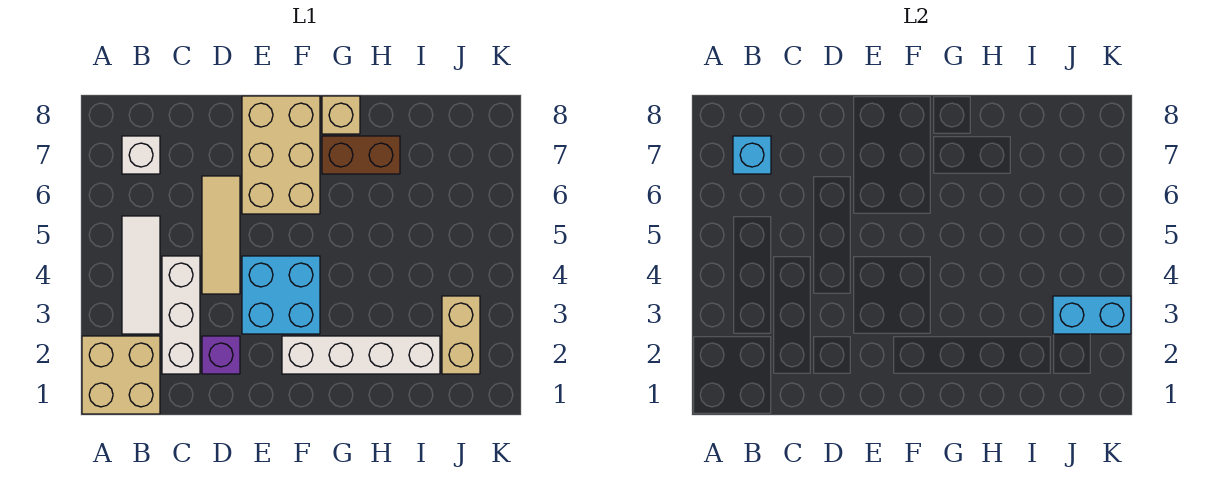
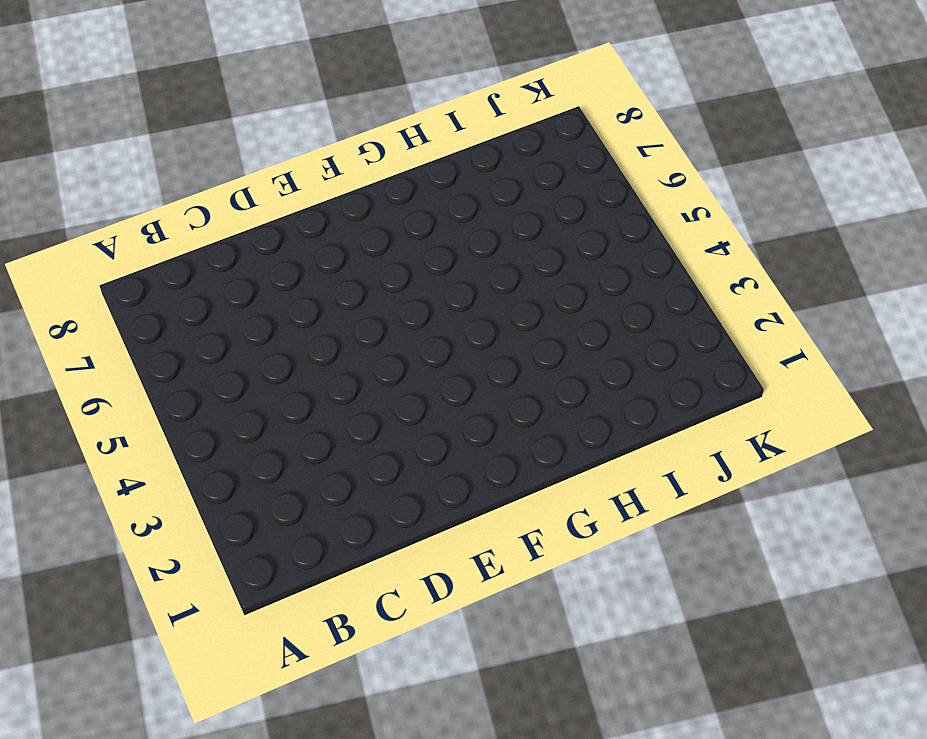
none -> tan brick A1:B2 level 1
none -> white tile B3:B5 level 1
none -> white brick B7 level 1

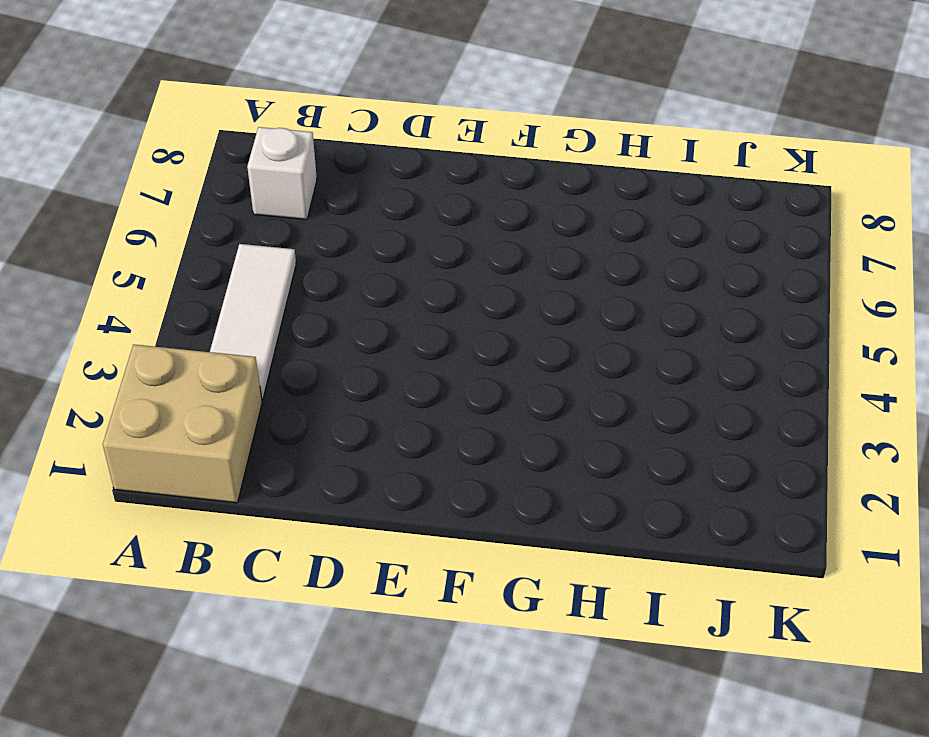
none -> white brick C2:C4 level 1
none -> purple brick D2 level 1
none -> tan tile D4:D6 level 1

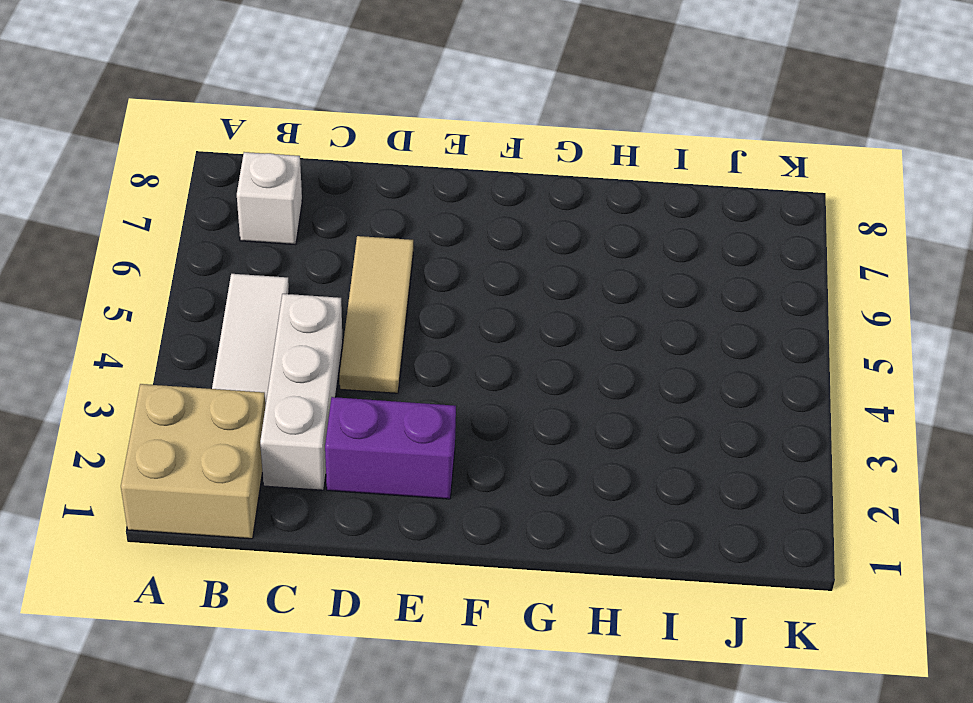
purple brick D2:E2 level 1 -> purple brick D2 level 1
none -> cyan brick E3:F4 level 1
none -> tan brick E6:F8 level 1
none -> white brick F2:I2 level 1

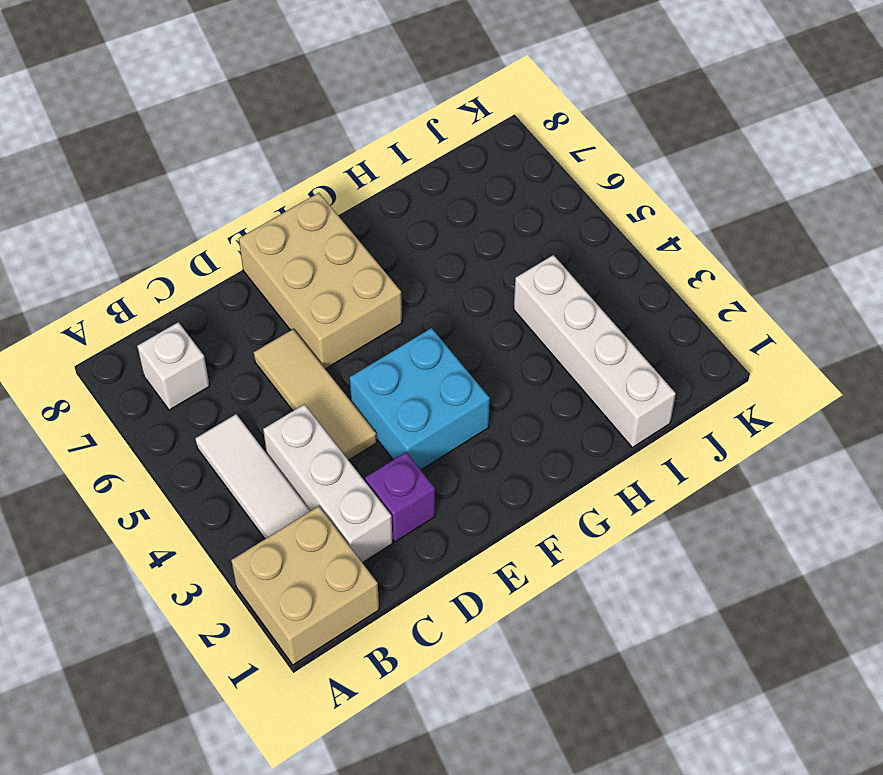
white brick I1:I4 level 1 -> white brick F2:I2 level 1
none -> brown brick G7:H7 level 1
none -> tan brick G8 level 1
none -> tan brick J2:J3 level 1

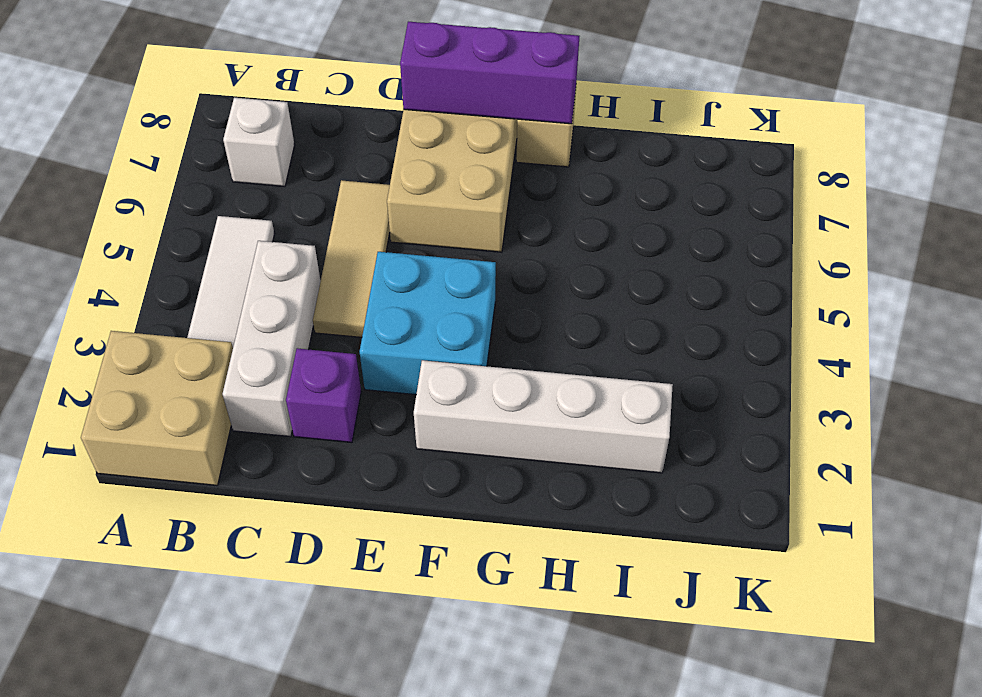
purple brick E8:G8 level 2 -> none
none -> brown brick G7:H7 level 1
none -> tan brick J2:J3 level 1
none -> cyan brick B7 level 2

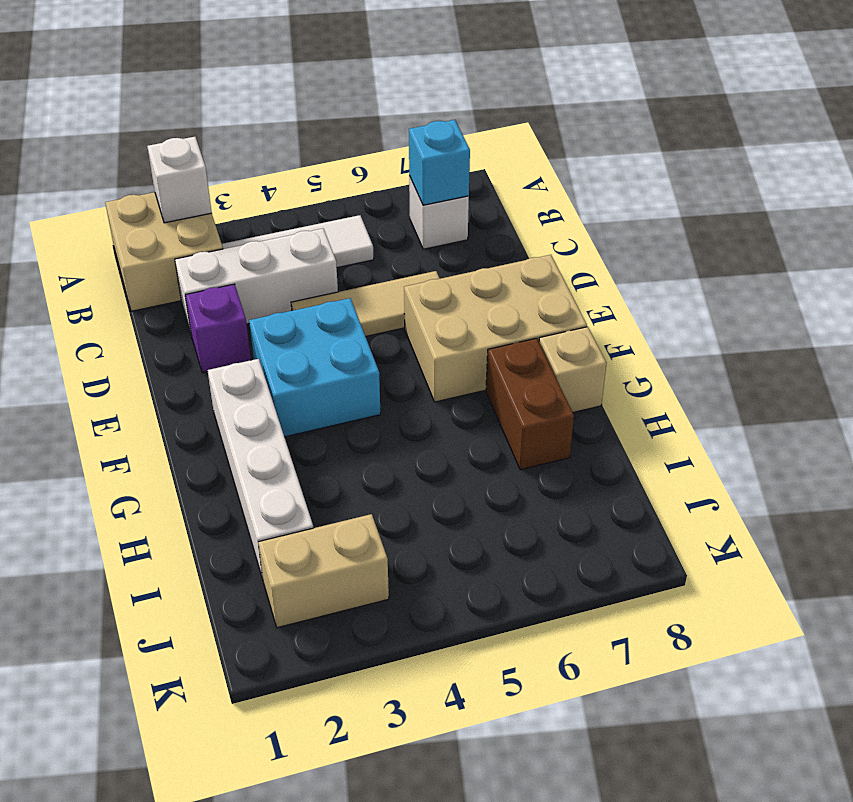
white brick A2 level 2 -> none
none -> cyan brick J3:K3 level 2

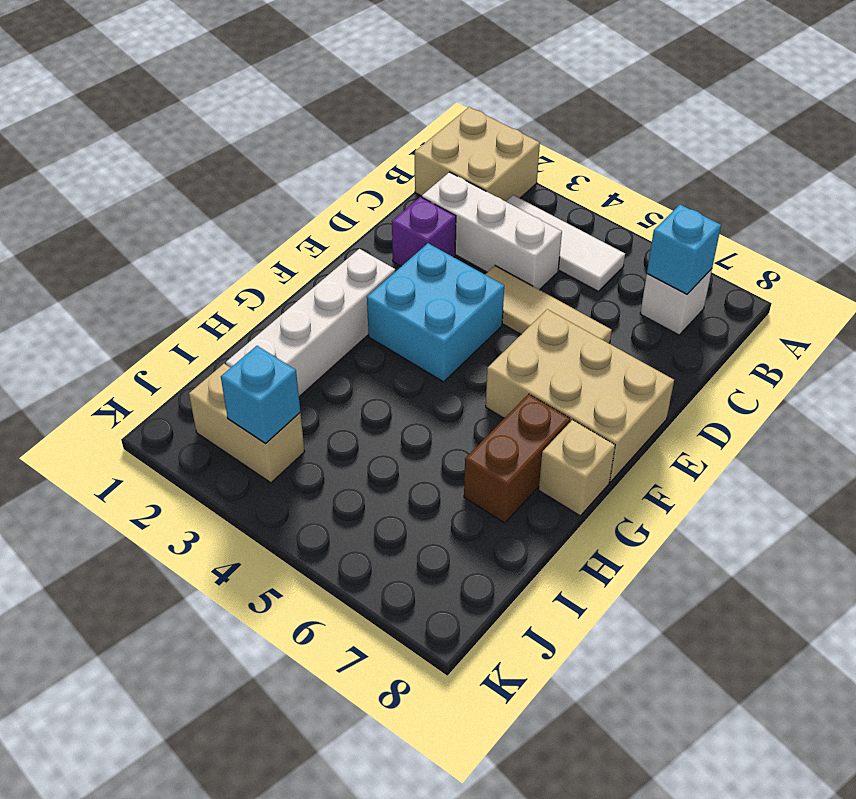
cyan brick J3 level 2 -> cyan brick J3:K3 level 2

